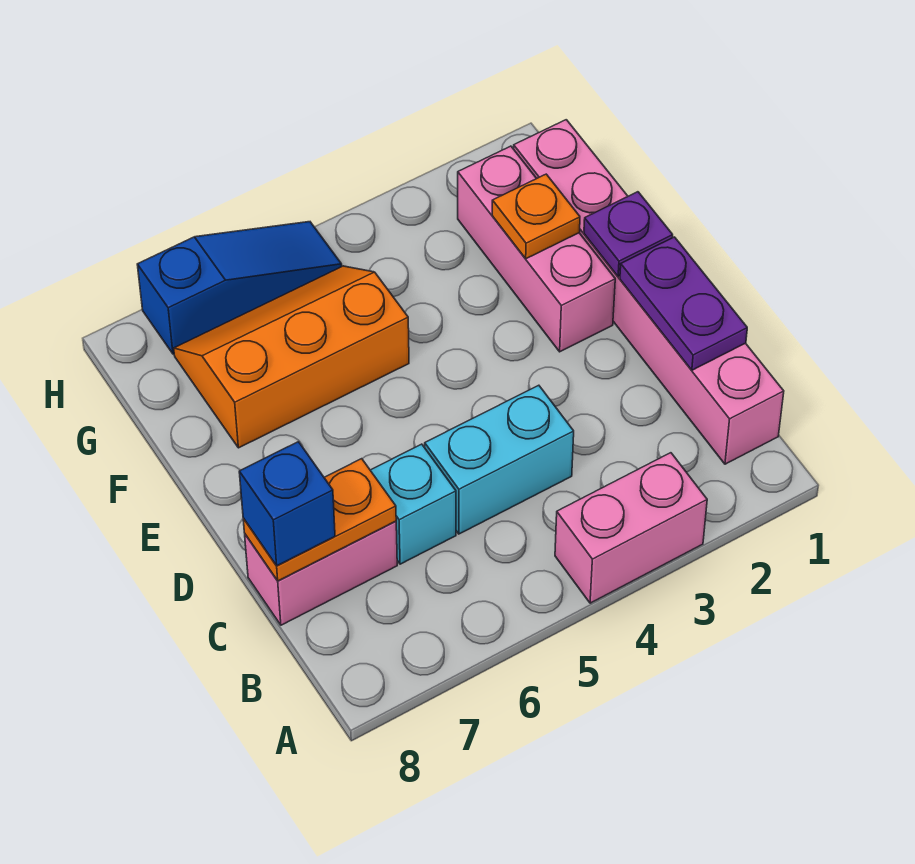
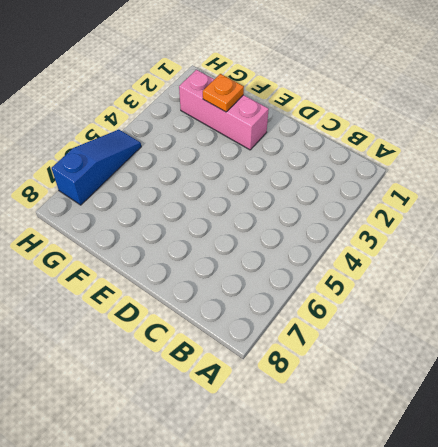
none -> pink brick A3:A4 level 1
none -> pink brick B1:G1 level 1
none -> cyan brick C4:C5 level 1

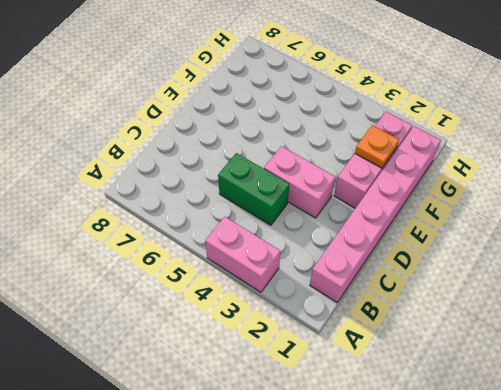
green brick C4:C5 level 1 -> cyan brick C4:C5 level 1
pink brick D3:D4 level 1 -> pink brick C7:C8 level 1
none -> cyan brick C6 level 1
none -> orange slope F5:G7 level 1 top F
none -> blue slope H5:H7 level 1 top 7

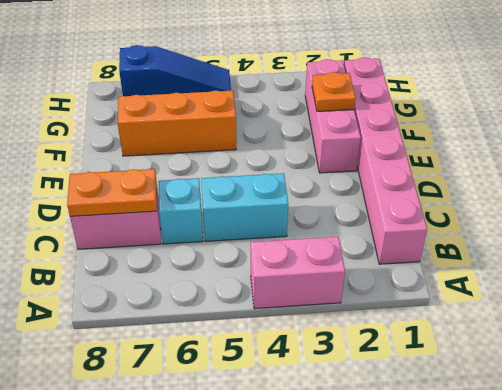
none -> purple plate C1:D1 level 2
none -> purple plate E1 level 2
none -> blue brick C8 level 3

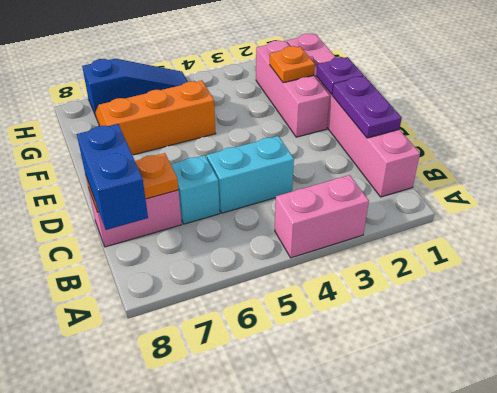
blue brick B8:C8 level 3 -> blue brick C8 level 3

